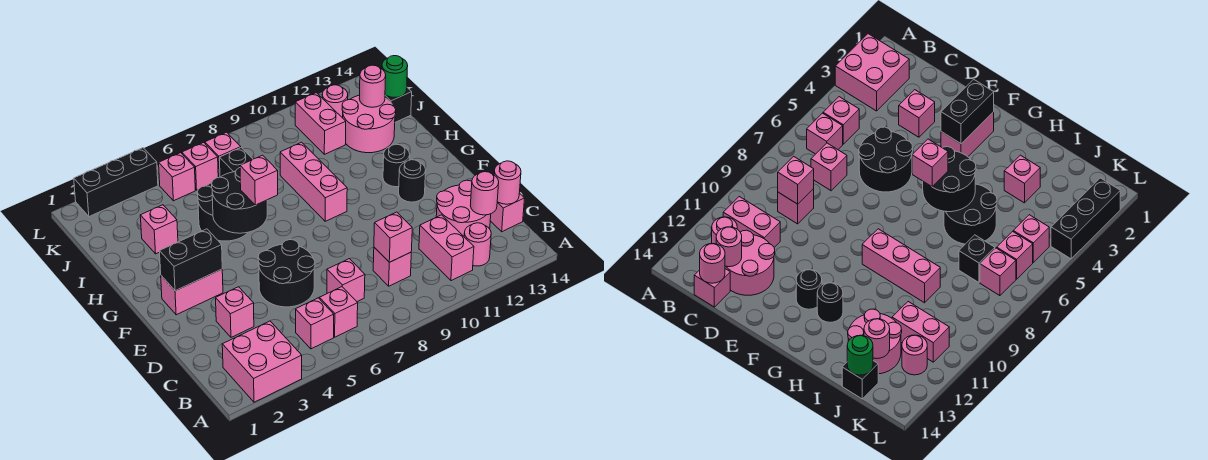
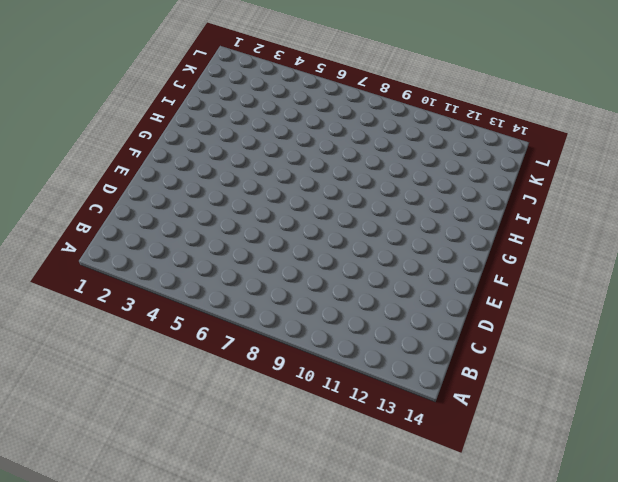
none -> pink brick A2:B3 level 1
none -> pink brick B5 level 1
none -> pink brick B6 level 1
none -> pink brick B11:C11 level 1

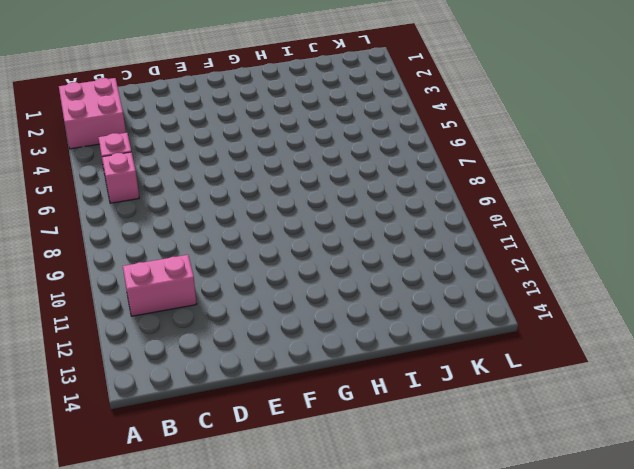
none -> pink round brick B12 level 1
none -> pink brick C7 level 1
none -> pink brick C9 level 1
none -> pink round brick C12:D13 level 1

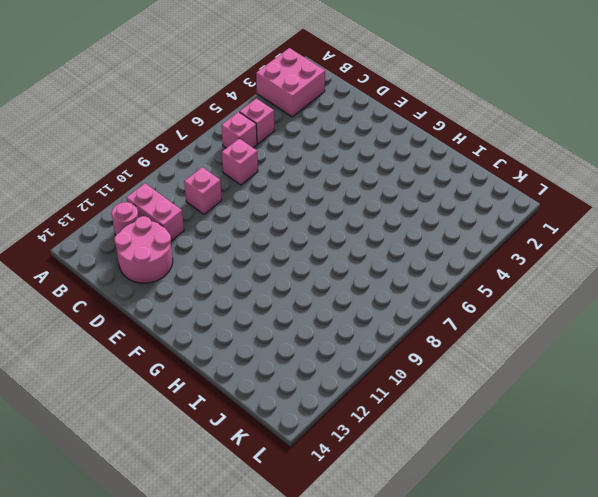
none -> pink brick C14 level 1
none -> pink brick D3 level 1
none -> black round brick D5:E6 level 1
none -> pink brick F2:F3 level 1

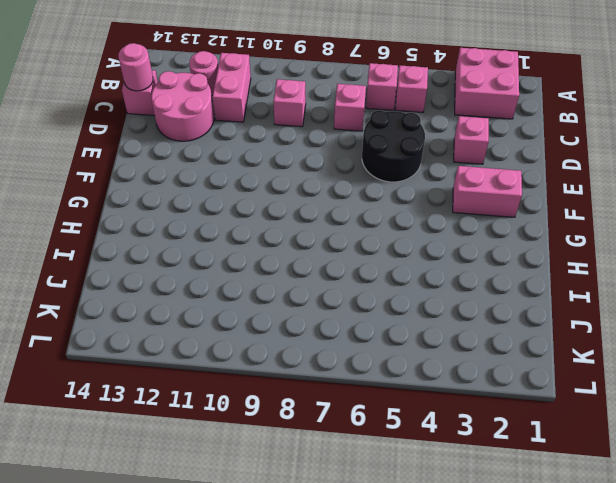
none -> black round brick F12 level 1
none -> pink brick G9:I9 level 1
none -> black round brick G12 level 1
none -> black round brick H5:I6 level 1

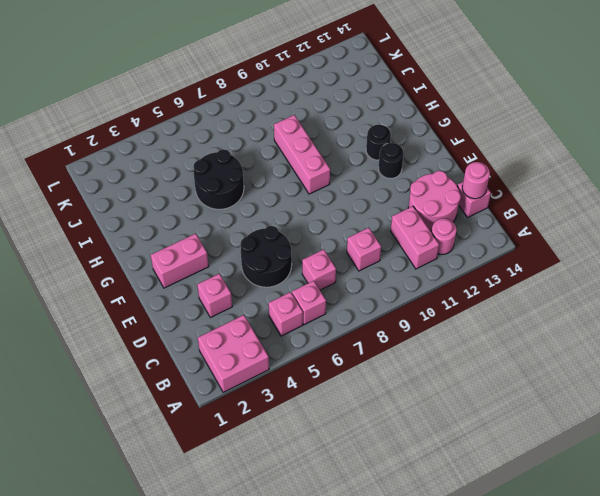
none -> pink brick I3 level 1
none -> pink round brick I12:J13 level 1
none -> black brick J7 level 1
none -> pink brick J11:K11 level 1

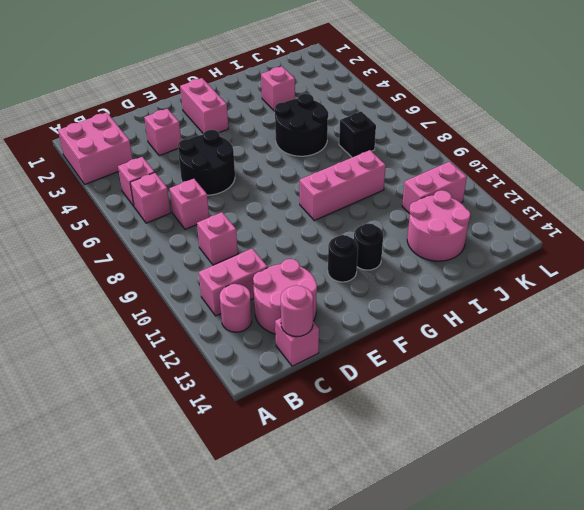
none -> black brick J14 level 1
none -> pink brick K5 level 1
none -> pink brick K6 level 1
none -> pink brick K7 level 1

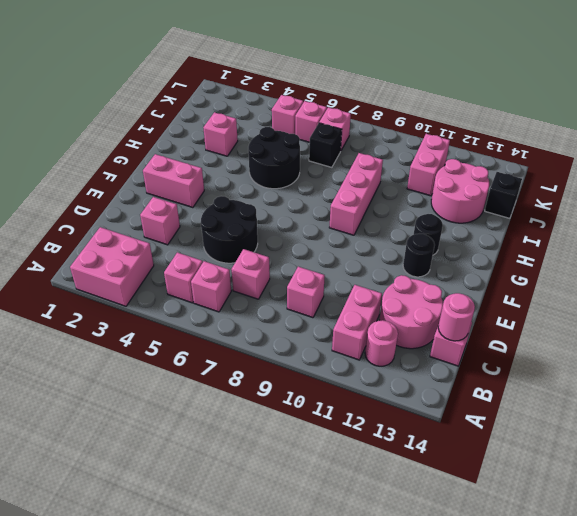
none -> pink round brick K12 level 1
none -> black brick L2:L4 level 1
none -> pink brick C9 level 2
none -> pink round brick C13 level 2

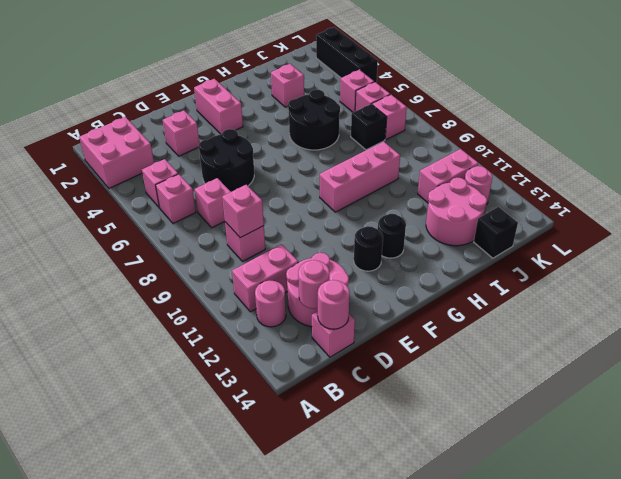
none -> black brick F2:F3 level 2
none -> black round brick G5:H6 level 2
none -> pink round brick J13 level 2
none -> green round brick J14 level 2

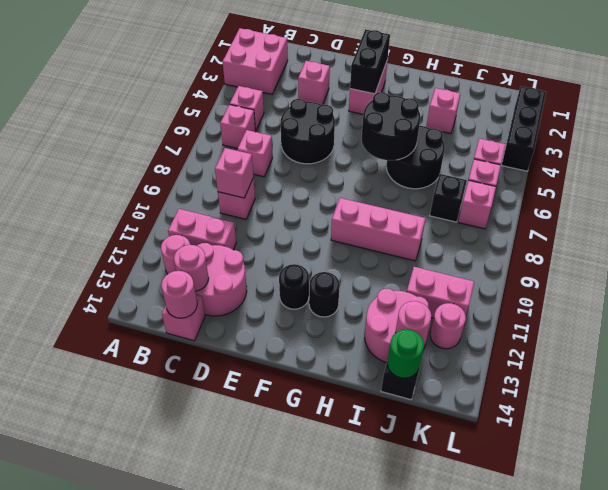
none -> pink brick G6 level 3

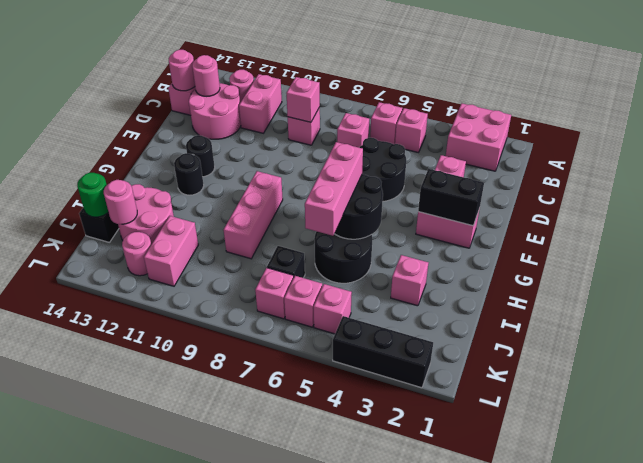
pink brick G6:I6 level 3 -> pink brick G6 level 3

